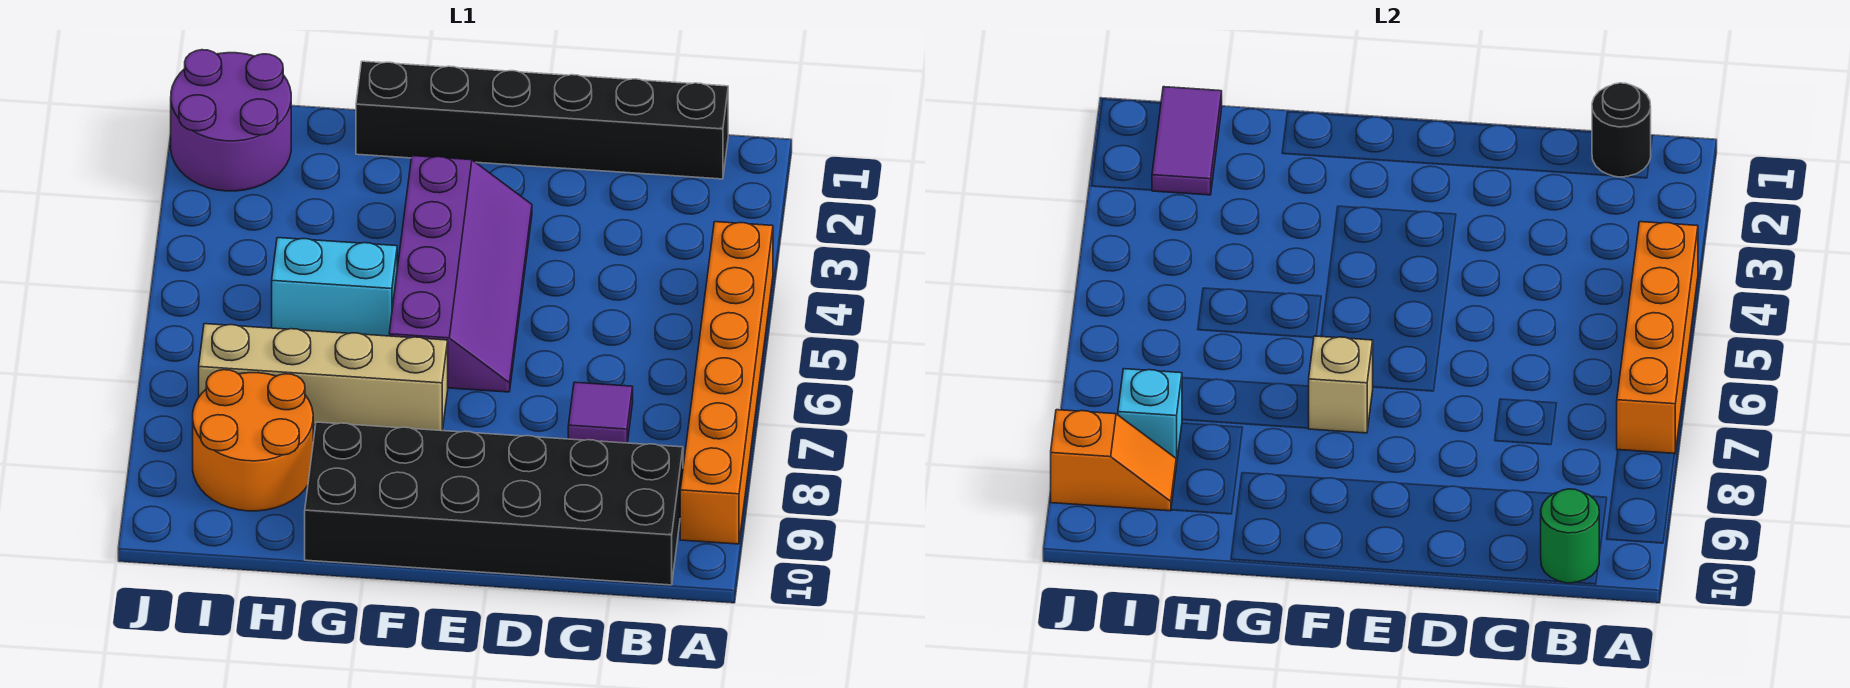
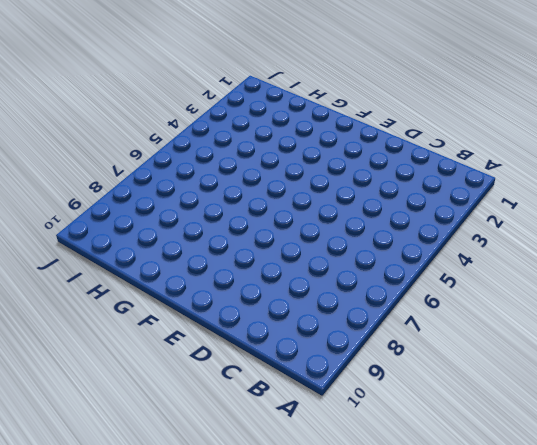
none -> orange brick A4:A9 level 1
none -> black brick B1:G1 level 1
none -> black brick B9:G10 level 1

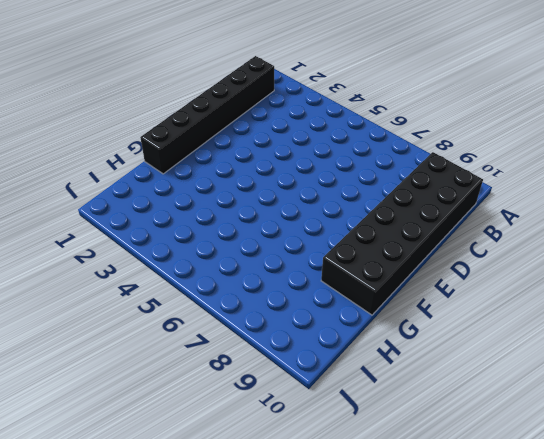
none -> orange brick A4:A9 level 1
none -> purple tile C7 level 1
none -> purple slope E3:F6 level 1 top F

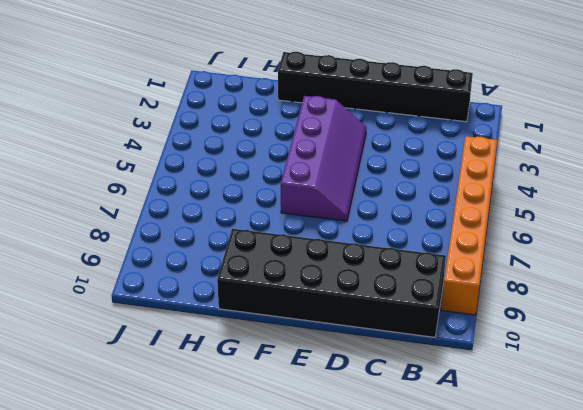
none -> purple tile C7 level 1
none -> tan brick F7:I7 level 1
none -> cyan brick G5:H5 level 1

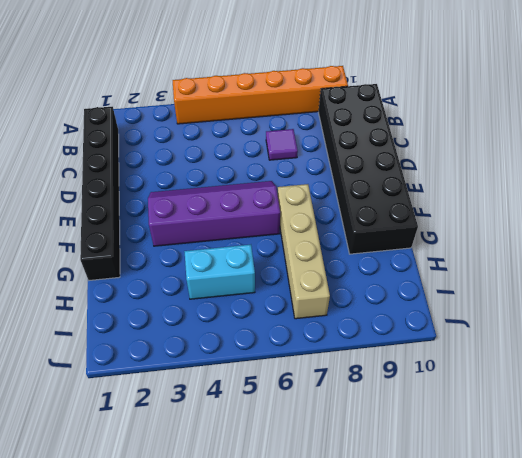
cyan brick H4:H5 level 1 -> cyan brick G5:H5 level 1
none -> orange round brick H8:I9 level 1
none -> purple round brick I1:J2 level 1
none -> orange brick A4:A7 level 2

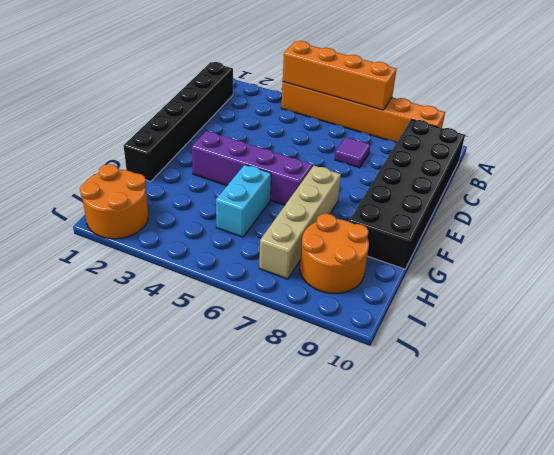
orange round brick I1:J2 level 1 -> purple round brick I1:J2 level 1
none -> black round brick B1 level 2
none -> green round brick B10 level 2
none -> tan brick F7 level 2

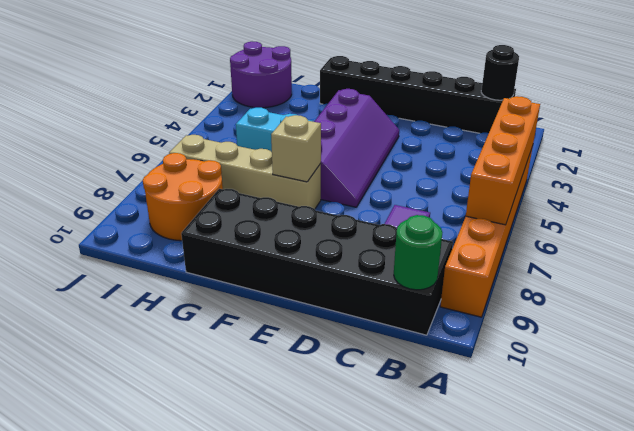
none -> purple tile I1:I2 level 2
none -> cyan brick I8 level 2
none -> orange slope I9:J9 level 2 top J

